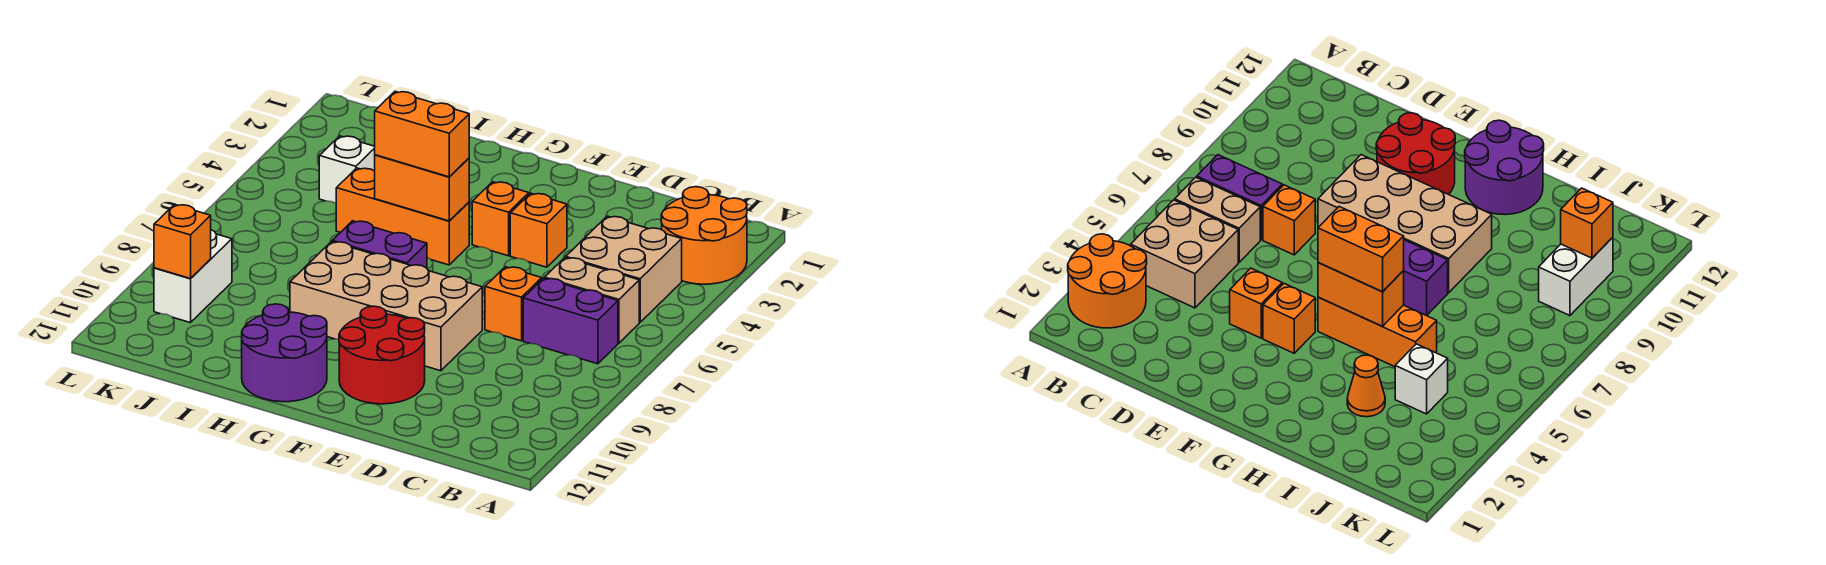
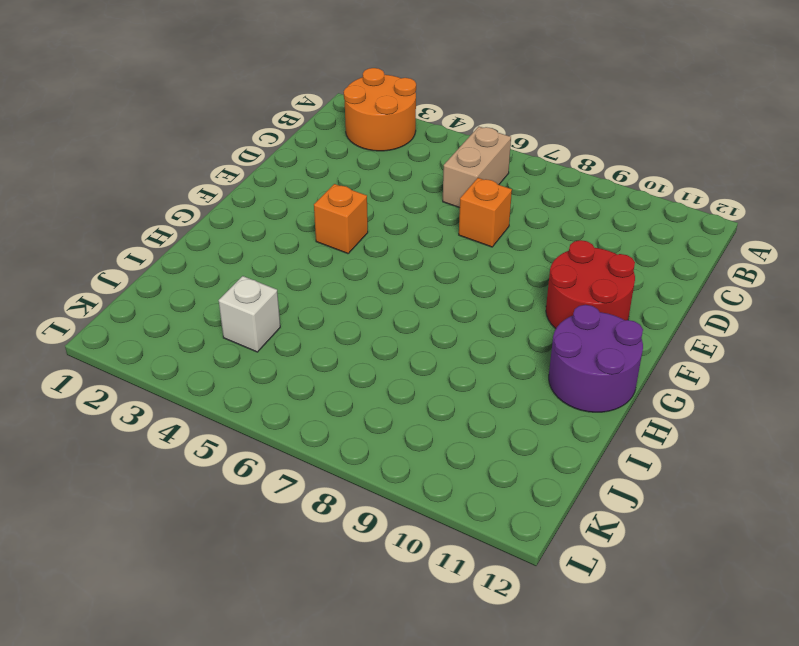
none -> tan brick B4:C5 level 1
none -> purple brick B7:C7 level 1
none -> orange brick E4 level 1

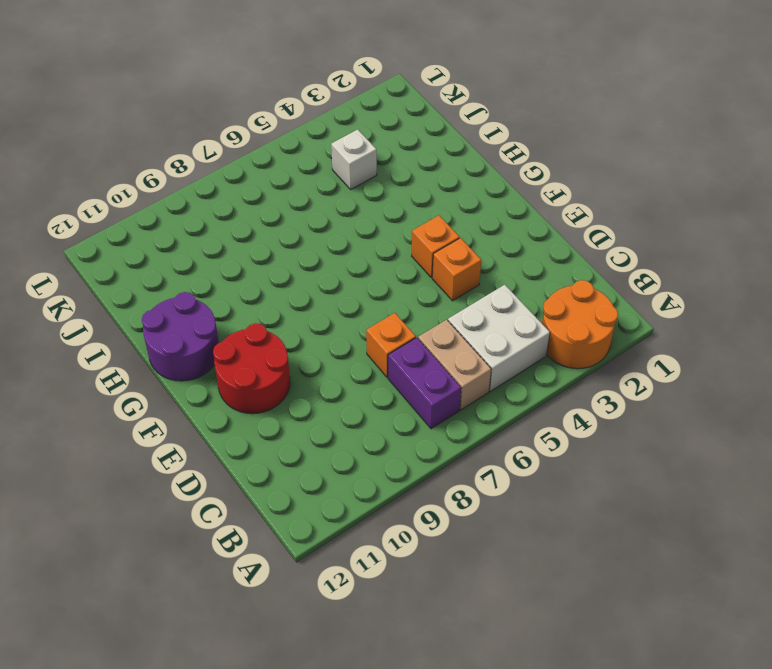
white brick B4:C5 level 1 -> tan brick B4:C5 level 1
none -> tan brick E8:H9 level 1
none -> orange brick G5:I5 level 1
none -> purple brick G7:H7 level 1

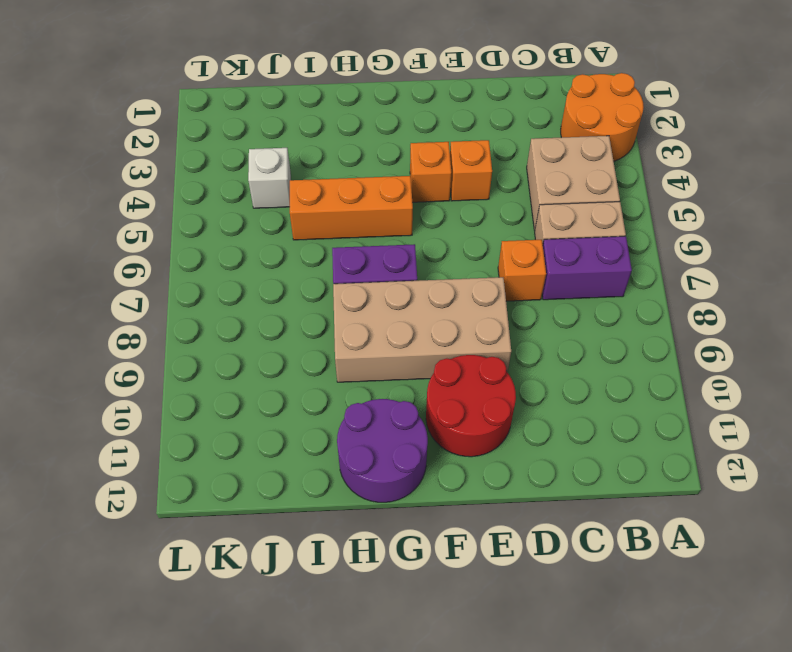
none -> orange cone I3 level 1
none -> white brick K9:K10 level 1
none -> orange brick G5:H5 level 2

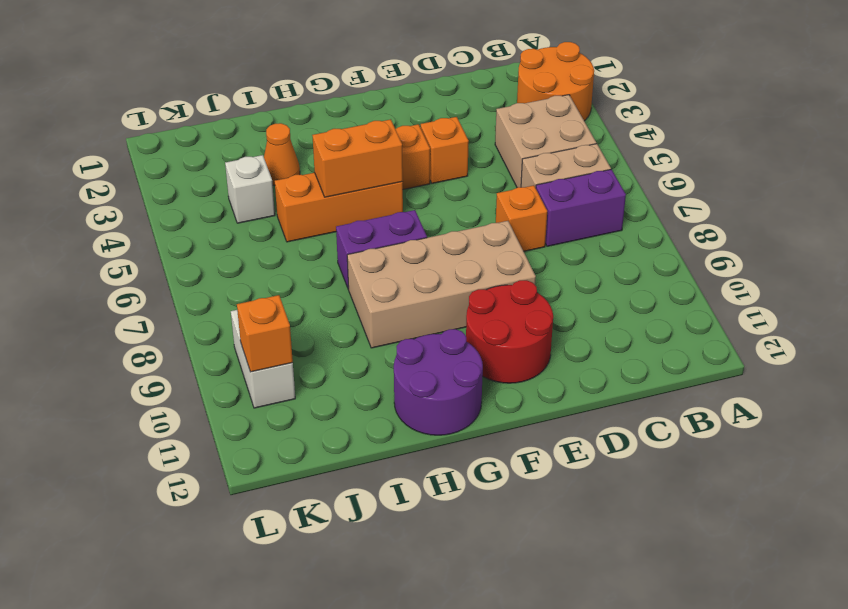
none -> orange brick G5:H5 level 3

